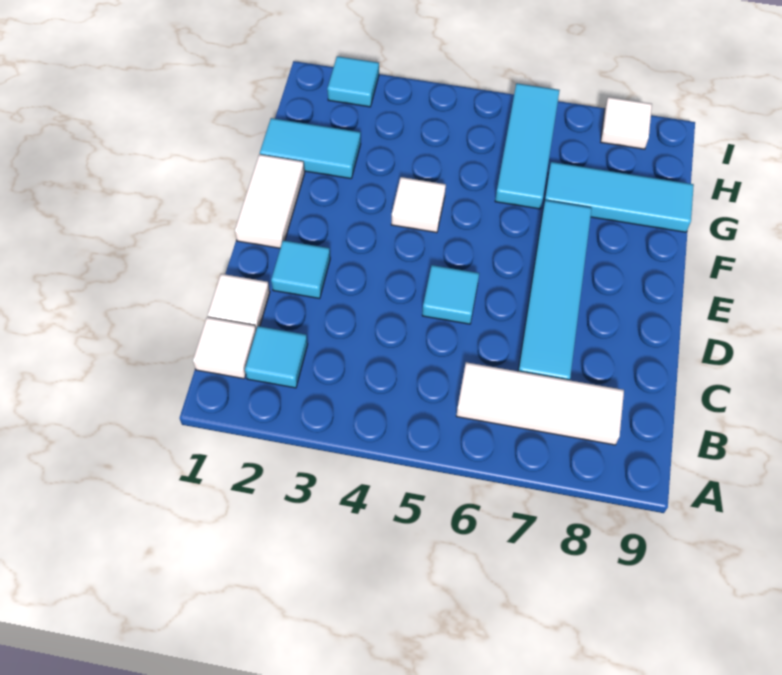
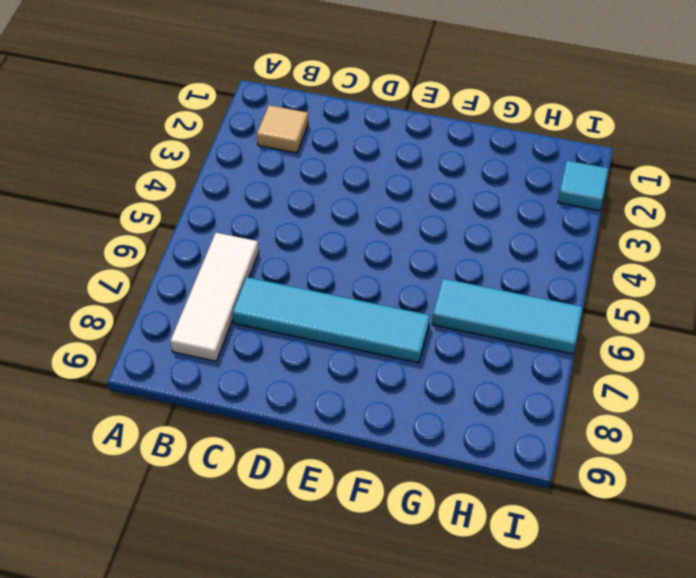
tan tile B2 level 1 -> cyan tile B2 level 1
none -> white tile B1 level 1
none -> white tile C1 level 1
none -> cyan tile D2 level 1

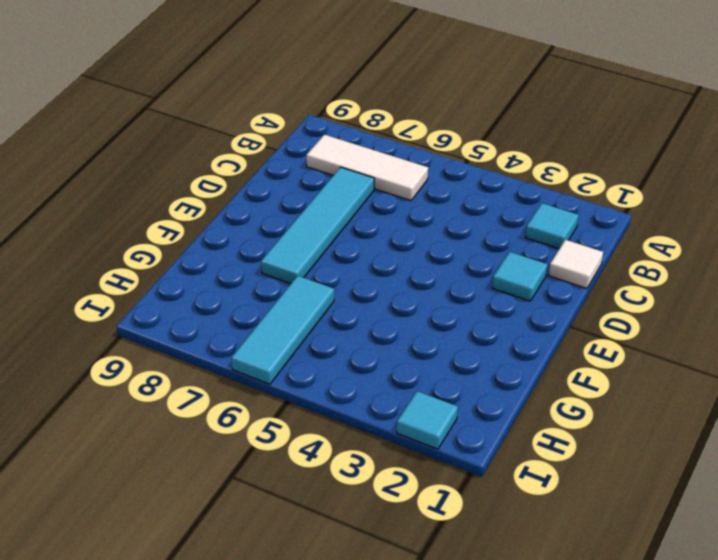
none -> white tile B1 level 1
none -> cyan tile D5 level 1
none -> white tile E1:F1 level 1

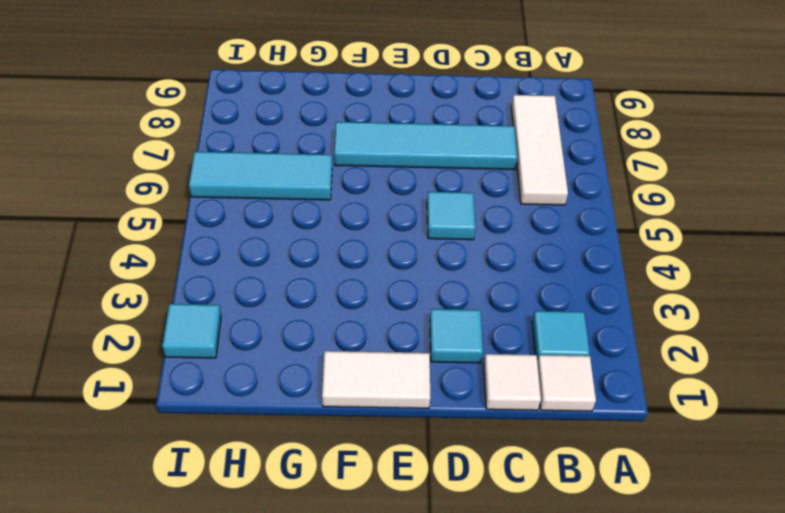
none -> white tile F4 level 1
none -> cyan tile G1:G2 level 1
none -> cyan tile G7:G9 level 1

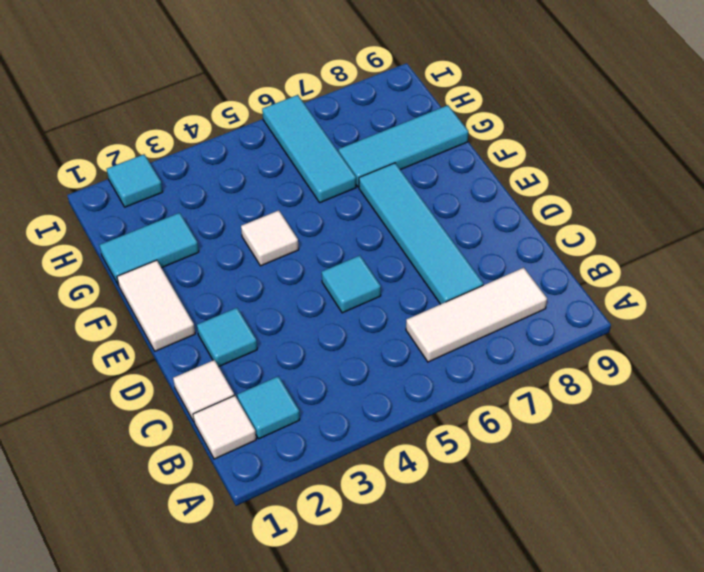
none -> white tile I8 level 1

